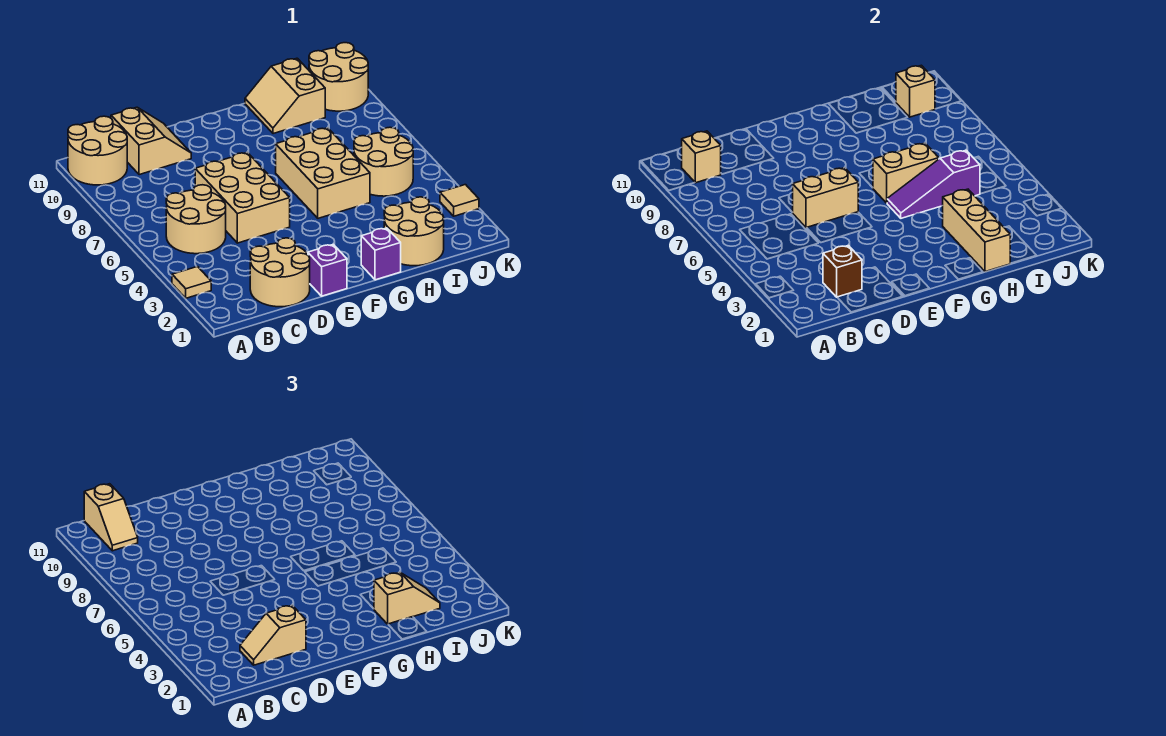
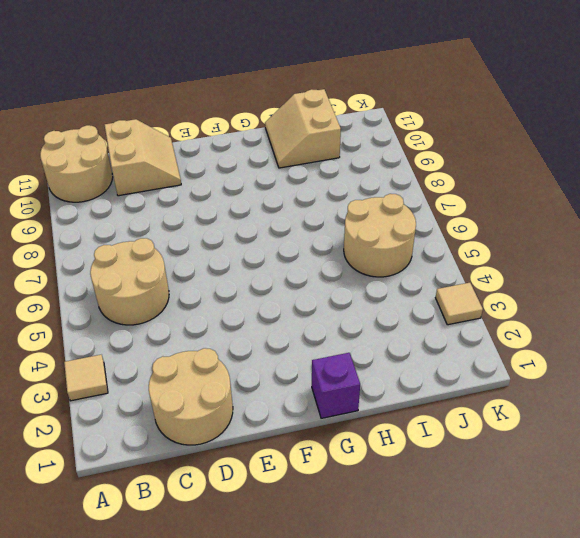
none -> tan brick D5:E7 level 1
none -> purple brick E1 level 1
none -> tan brick G5:H7 level 1

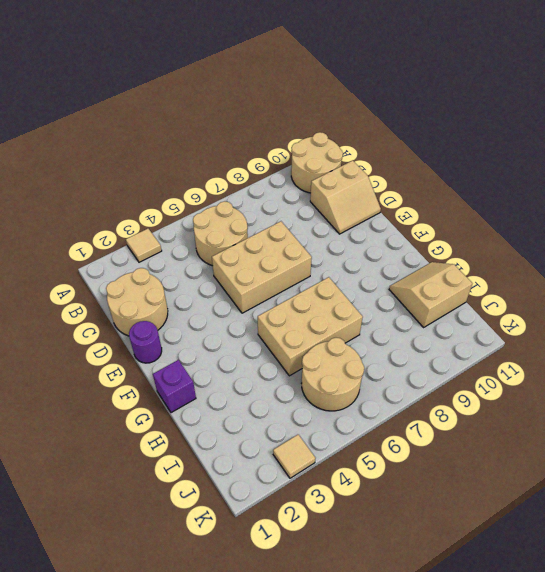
purple round brick E1 level 1 -> purple brick E1 level 1
none -> tan round brick H1:I2 level 1
none -> tan round brick J10:K11 level 1
none -> tan brick B10 level 2

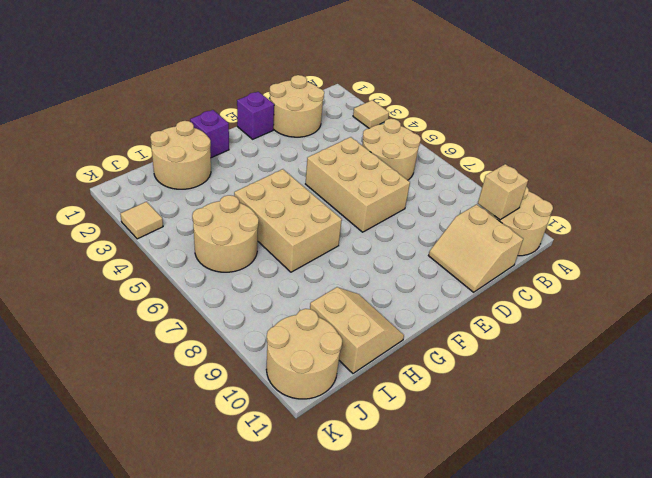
none -> brown brick C2 level 2
none -> tan brick D6:E6 level 2
none -> purple slope G5:I5 level 2 top I

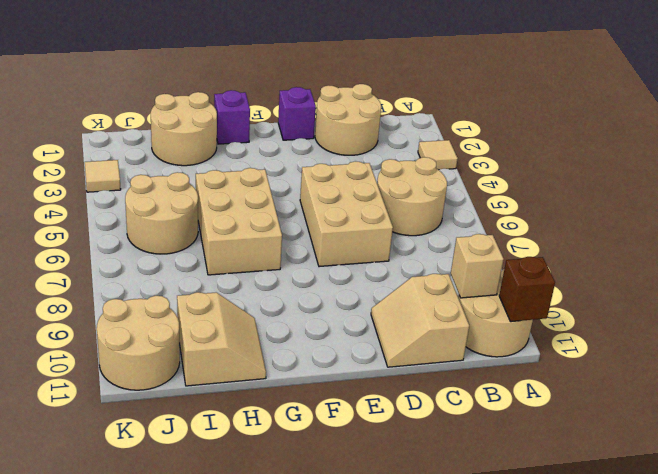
brown brick A11 level 2 -> brown brick C2 level 2
none -> tan brick D6:E6 level 2
none -> purple slope G5:I5 level 2 top I
none -> tan brick G6:H6 level 2

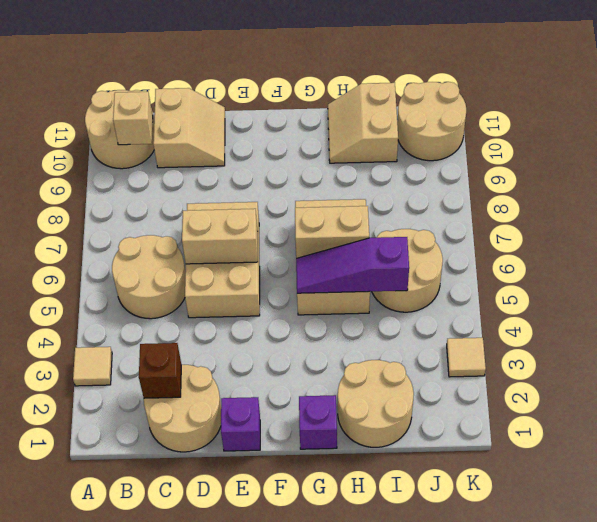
none -> tan brick H1:H3 level 2
none -> tan brick J10 level 2
none -> tan slope B10:B11 level 3 top 11

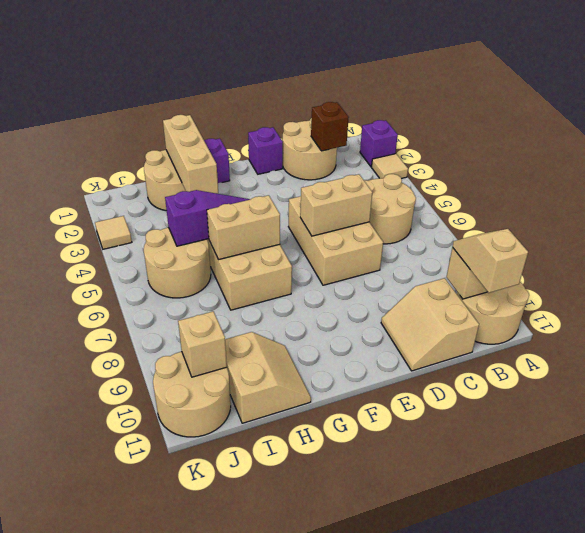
purple brick A2 level 1 -> none
none -> tan slope C2:D2 level 3 top D
none -> tan slope H2:I2 level 3 top H

